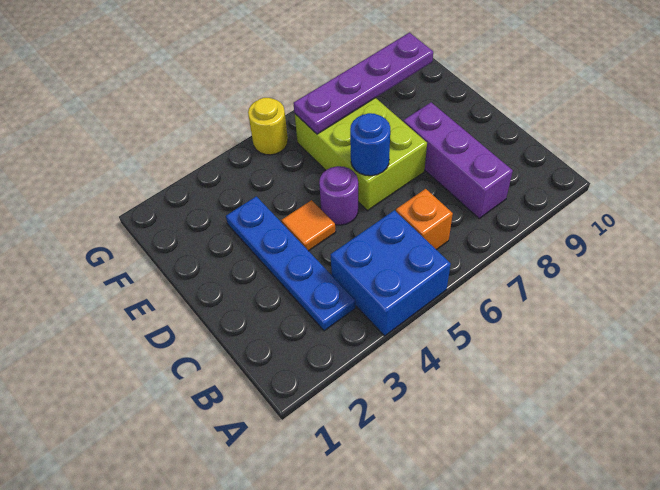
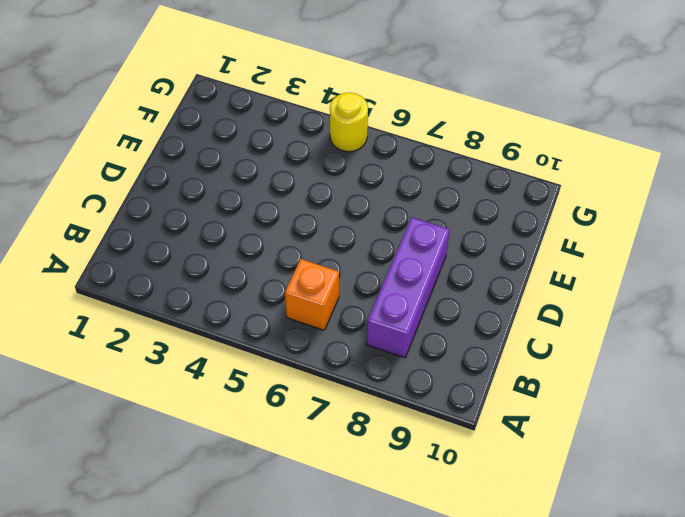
none -> blue brick A4:B5 level 1
none -> blue plate B3:E3 level 1

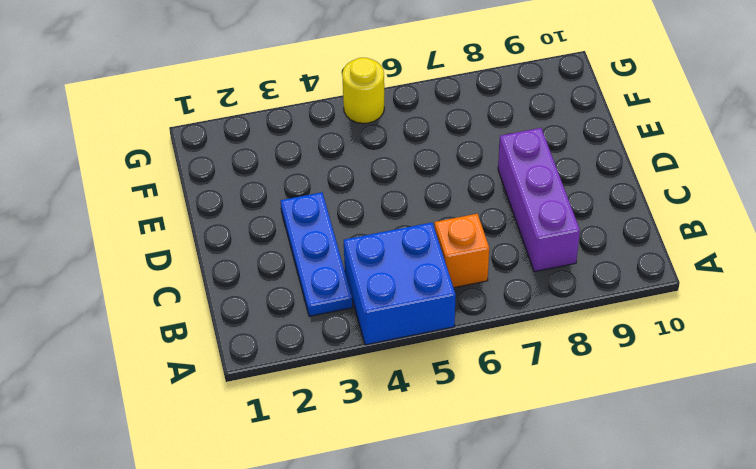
blue plate B3:D3 level 1 -> blue plate B3:E3 level 1
none -> orange tile D4 level 1
none -> purple round brick D5 level 1

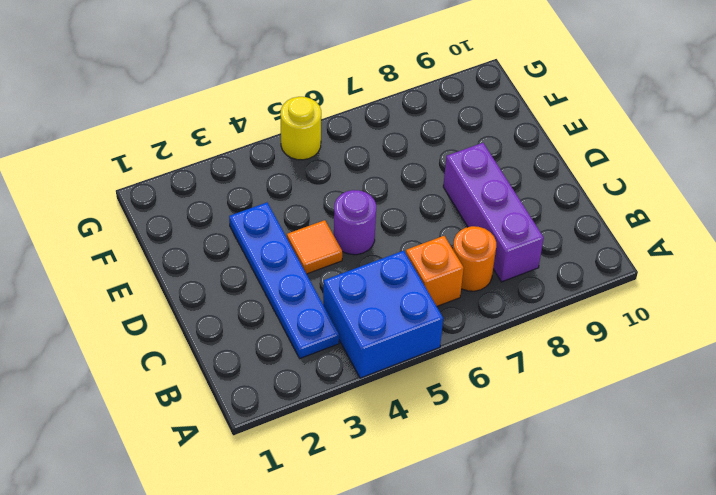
orange round brick B7 level 1 -> none
none -> lime brick D6:F7 level 1
none -> blue round brick D6 level 2

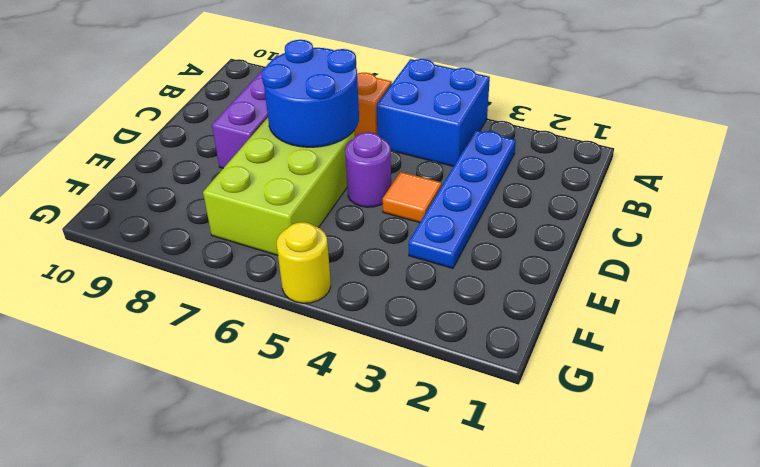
blue round brick C6:D7 level 2 -> blue round brick D6 level 2
none -> purple plate F6:F9 level 2

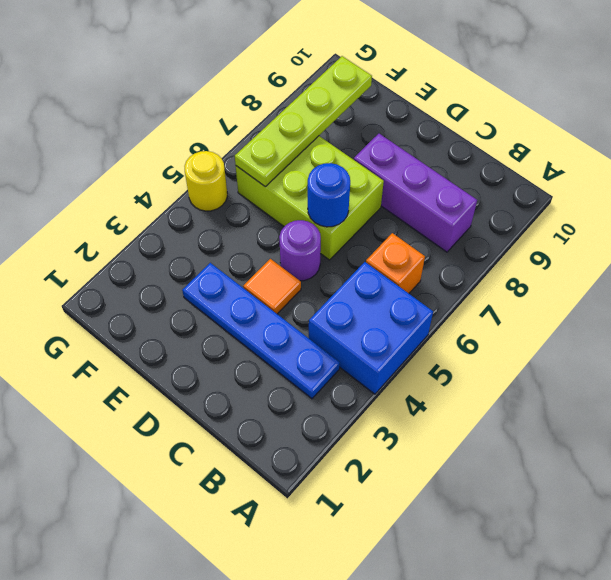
lime plate F6:F9 level 2 -> purple plate F6:F9 level 2

